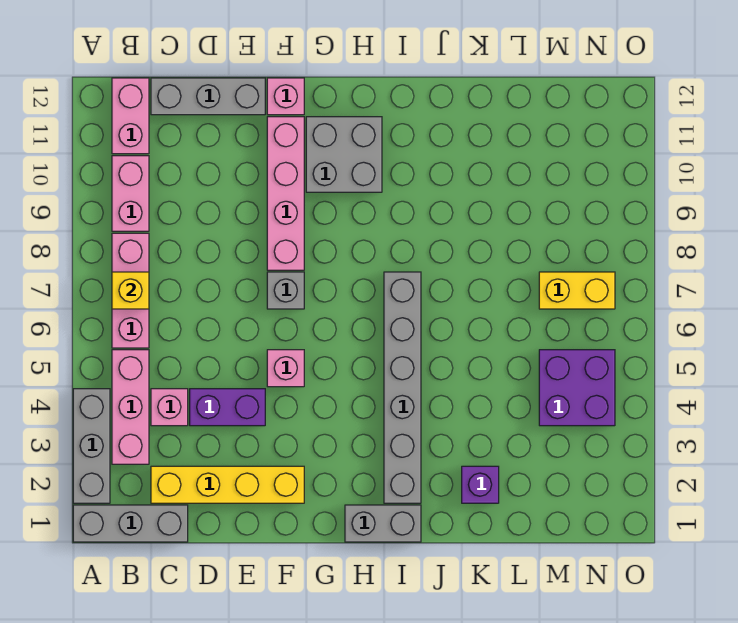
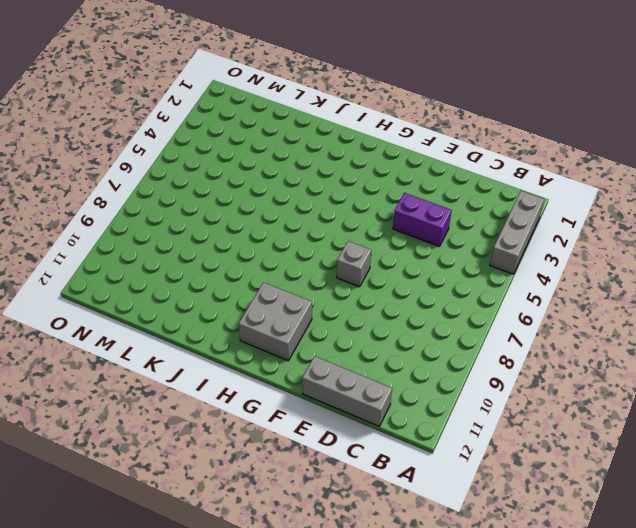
none -> grey brick A1:C1 level 1
none -> pink brick B3:B5 level 1
none -> pink brick B6:B8 level 1

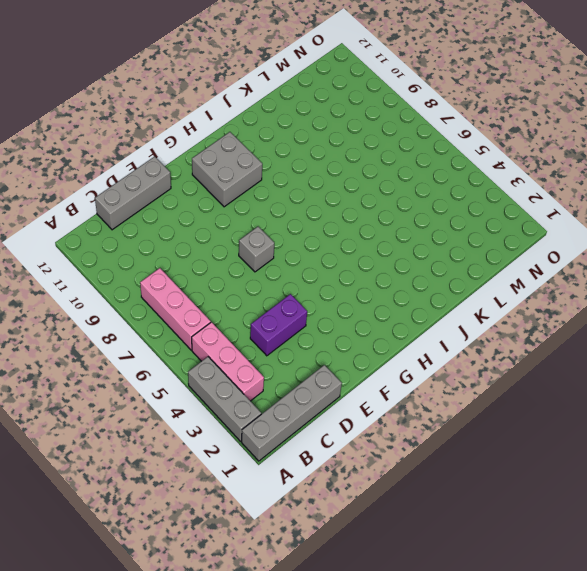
grey brick A1:D1 level 1 -> grey brick A1:C1 level 1
none -> pink brick B9:B10 level 1
none -> pink brick B11:B12 level 1
none -> yellow brick C2:F2 level 1

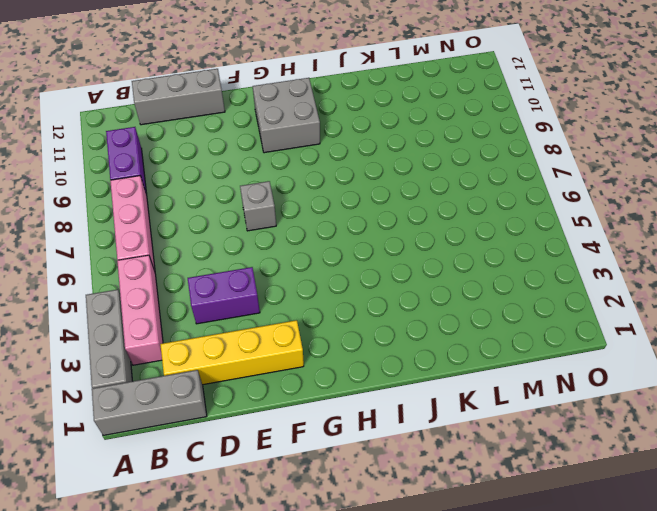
purple brick B9:B10 level 1 -> pink brick B9:B10 level 1
none -> pink brick B11:B12 level 1
none -> pink brick C4 level 1
none -> pink brick F5 level 1

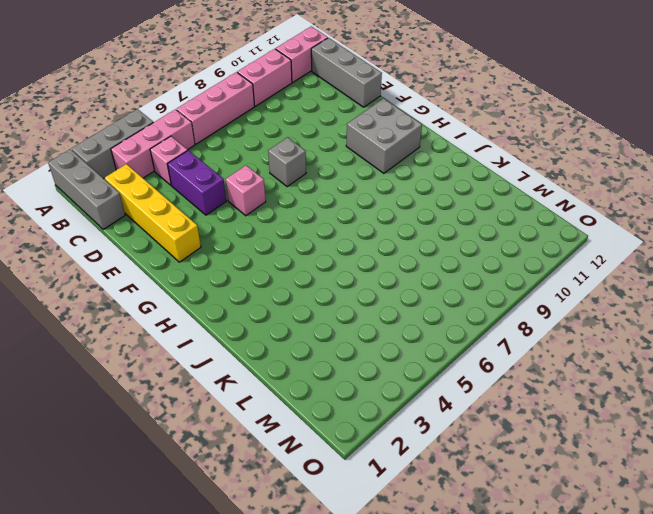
none -> pink brick F8:F11 level 1
none -> pink brick F12 level 1
none -> grey brick H1:I1 level 1

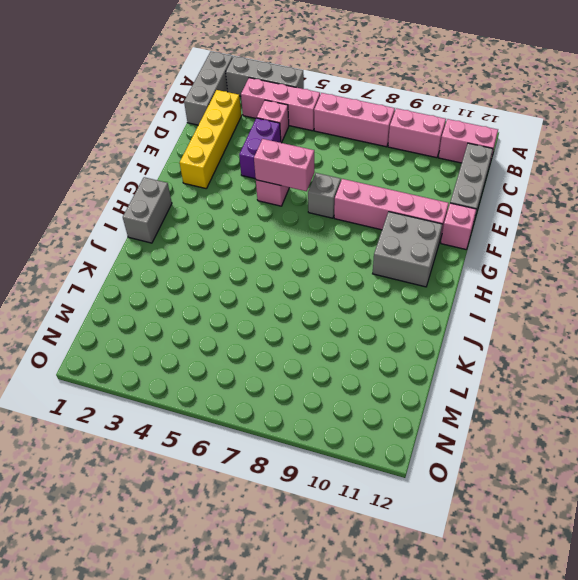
pink brick F5:F6 level 2 -> none
none -> grey brick I2:I7 level 1
none -> purple brick K2 level 1
none -> purple brick M4:N5 level 1

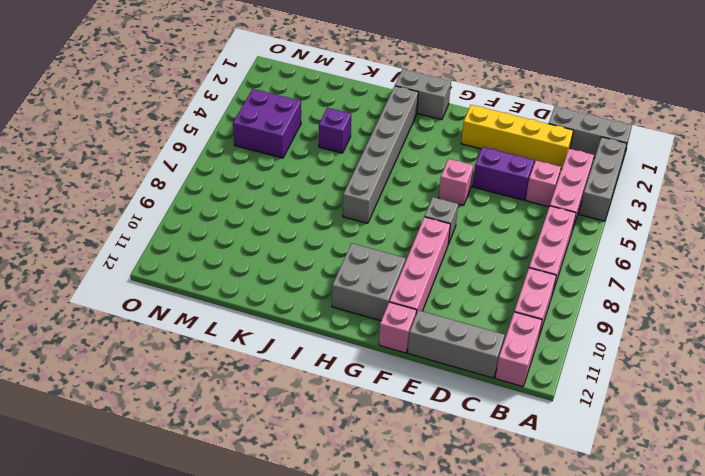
purple brick K4 level 1 -> purple brick K2 level 1
none -> yellow brick M7:N7 level 1
none -> yellow brick B7 level 2

